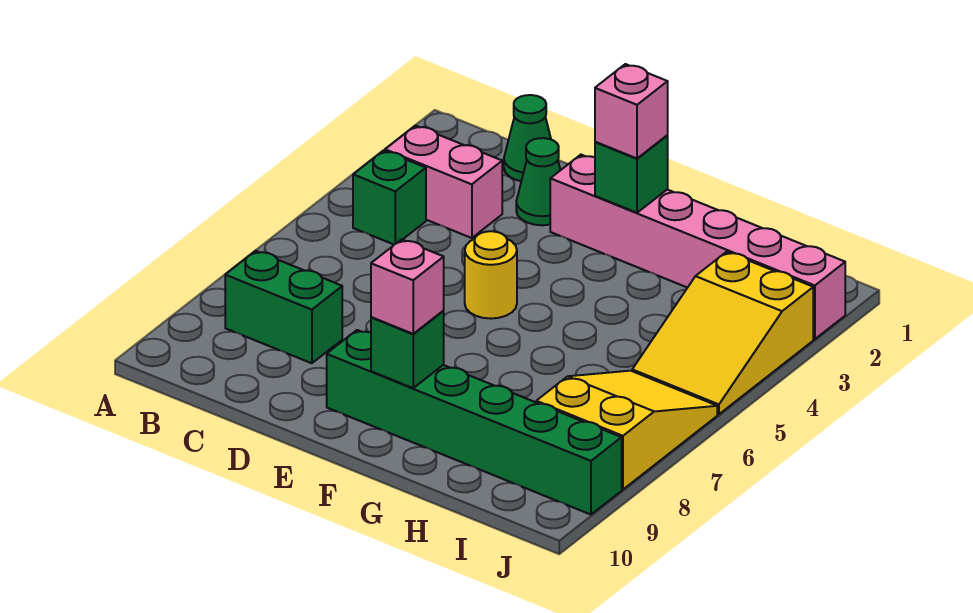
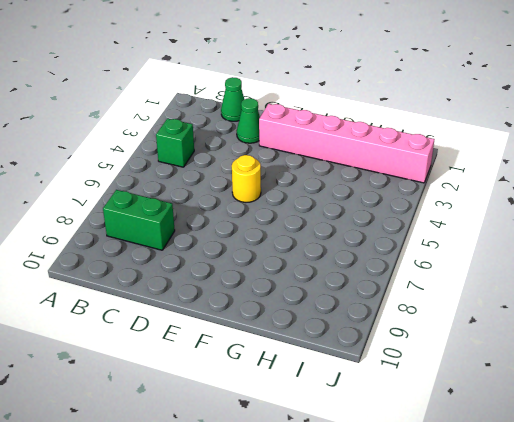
none -> pink brick B3:C3 level 1
none -> green brick E9:J9 level 1
none -> yellow slope I3:J5 level 1 top 3

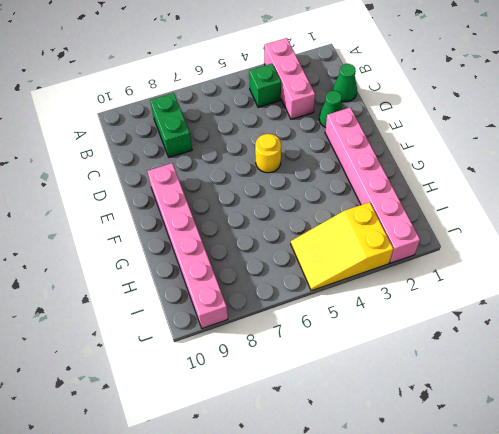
pink brick A3:C3 level 1 -> pink brick B3:C3 level 1
pink brick E9:J9 level 1 -> green brick E9:J9 level 1
none -> yellow slope I6:J8 level 1 top 8
none -> green brick F2 level 2
none -> green brick F9 level 2

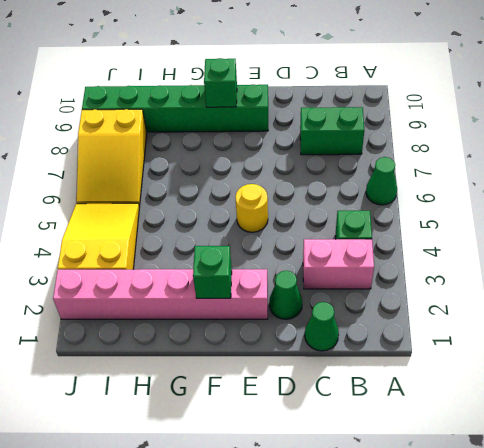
green cone A6 level 1 -> none
none -> pink brick F2 level 3
none -> pink brick F9 level 3

